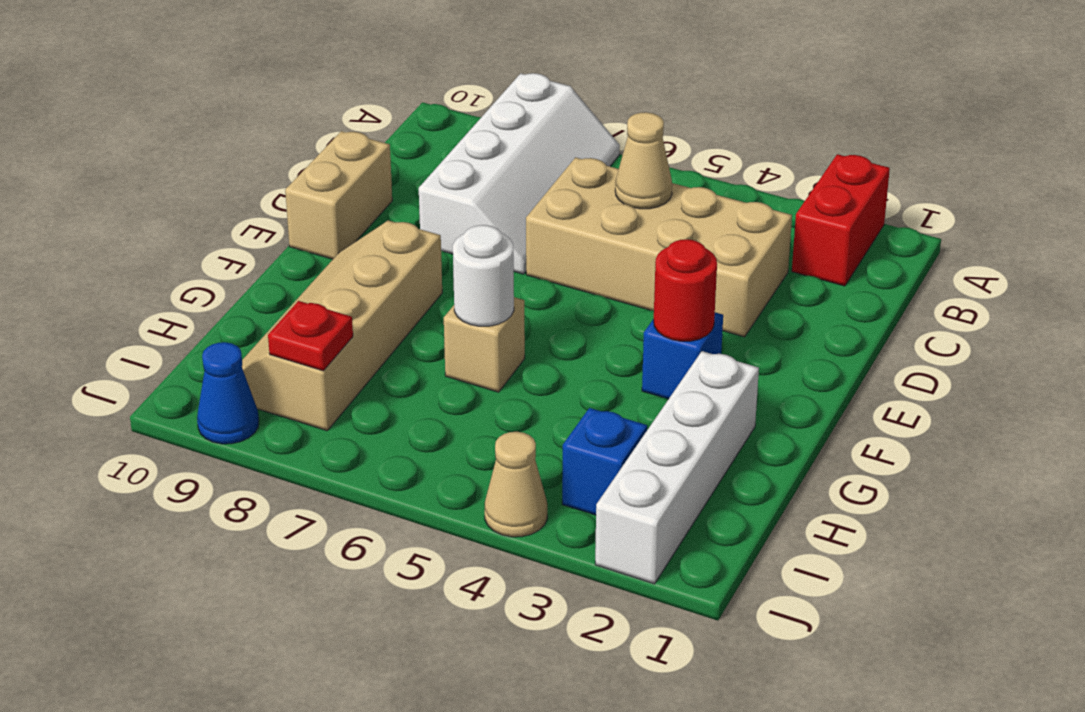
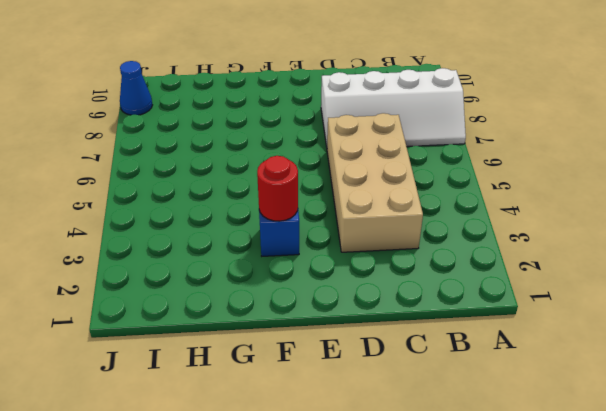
none -> red brick A2:B2 level 1
none -> tan brick D10:E10 level 1
none -> tan slope F8:I9 level 1 top 8

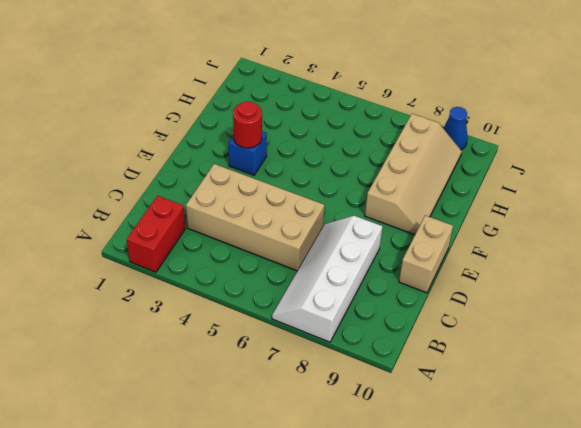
none -> white brick G2:J2 level 1
none -> tan brick G6 level 1
none -> blue brick I3 level 1

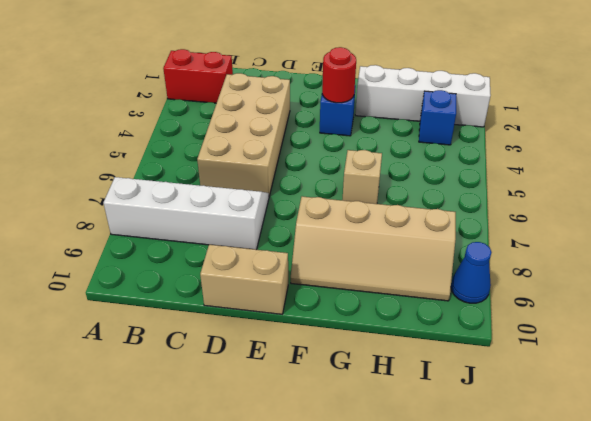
none -> tan cone J4 level 1
none -> tan cone C5 level 2
none -> white round brick G6 level 2

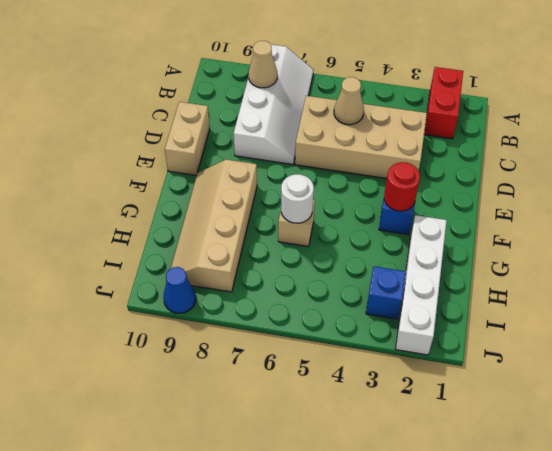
tan cone B8 level 2 -> tan cone J4 level 1
none -> red plate I8 level 2

